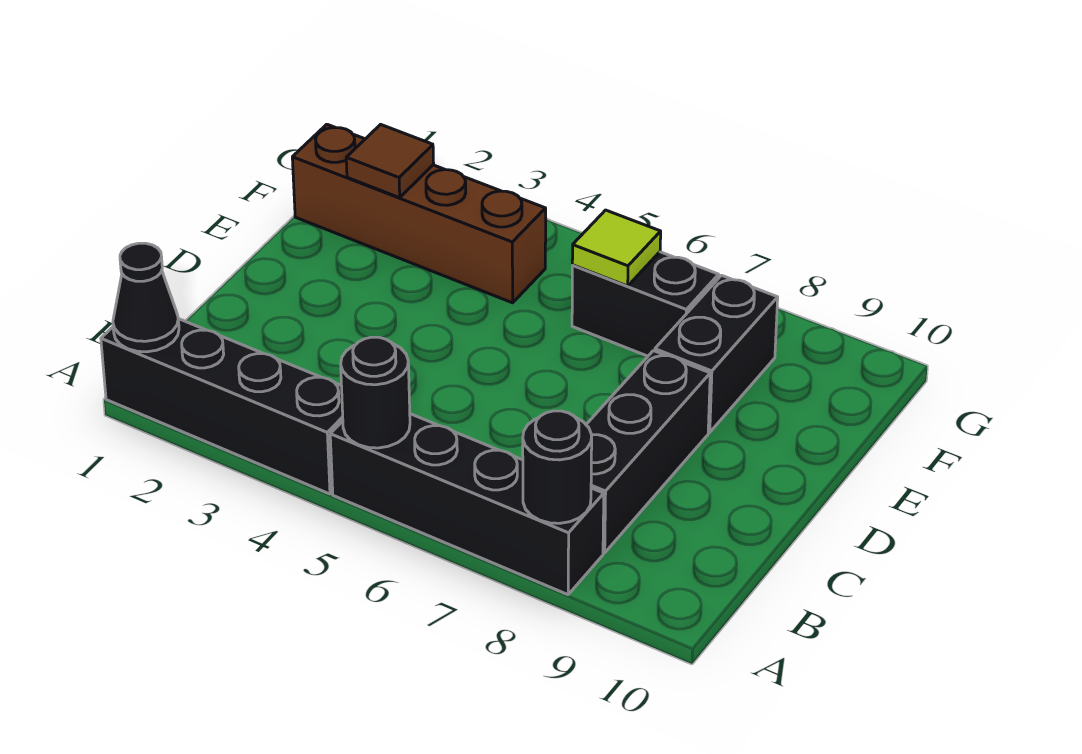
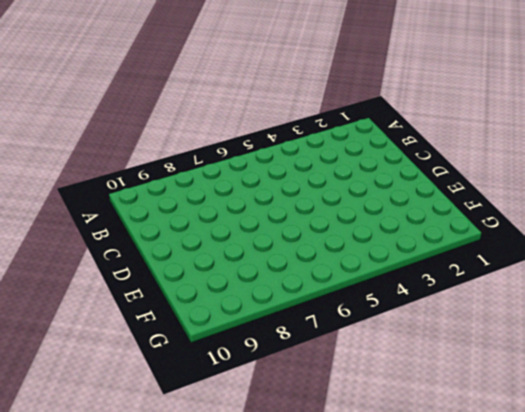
none -> black brick A1:A4 level 1
none -> black brick A5:A8 level 1

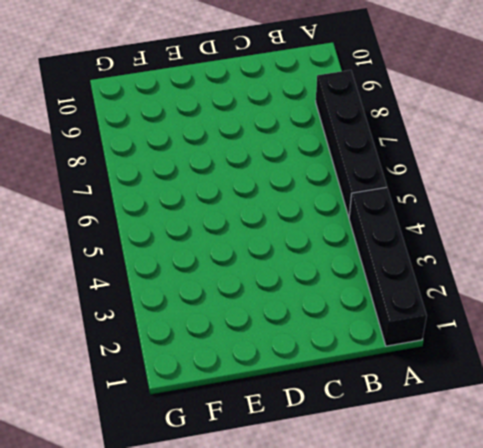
none -> black brick B8:D8 level 1
none -> black brick E8:F8 level 1

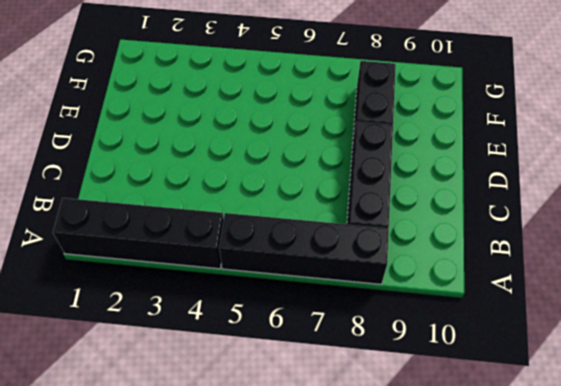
none -> brown brick F1:F4 level 1
none -> black brick F6:F7 level 1

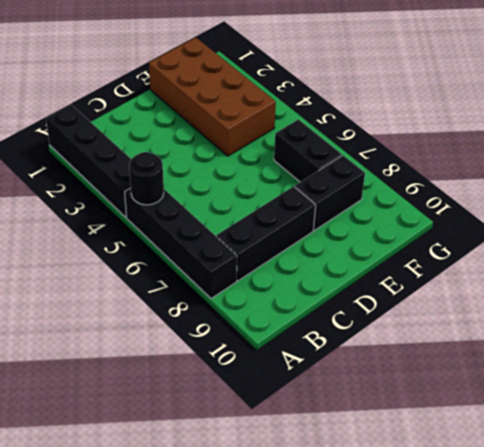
brown brick E1:F4 level 1 -> brown brick F1:F4 level 1
none -> black cone A1 level 2
none -> black round brick A8 level 2

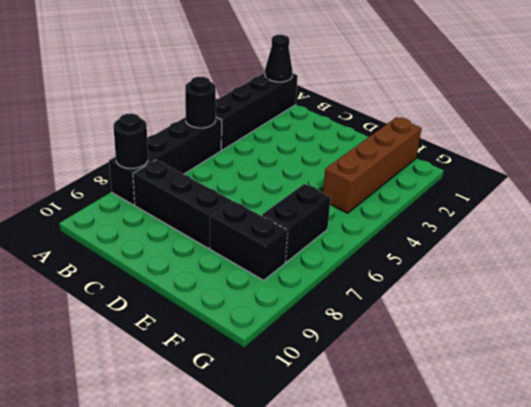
none -> brown tile F2 level 2
none -> lime tile F6 level 2

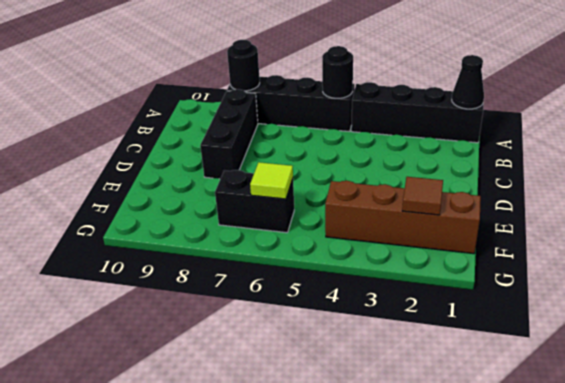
none -> black brick E8:F8 level 1

